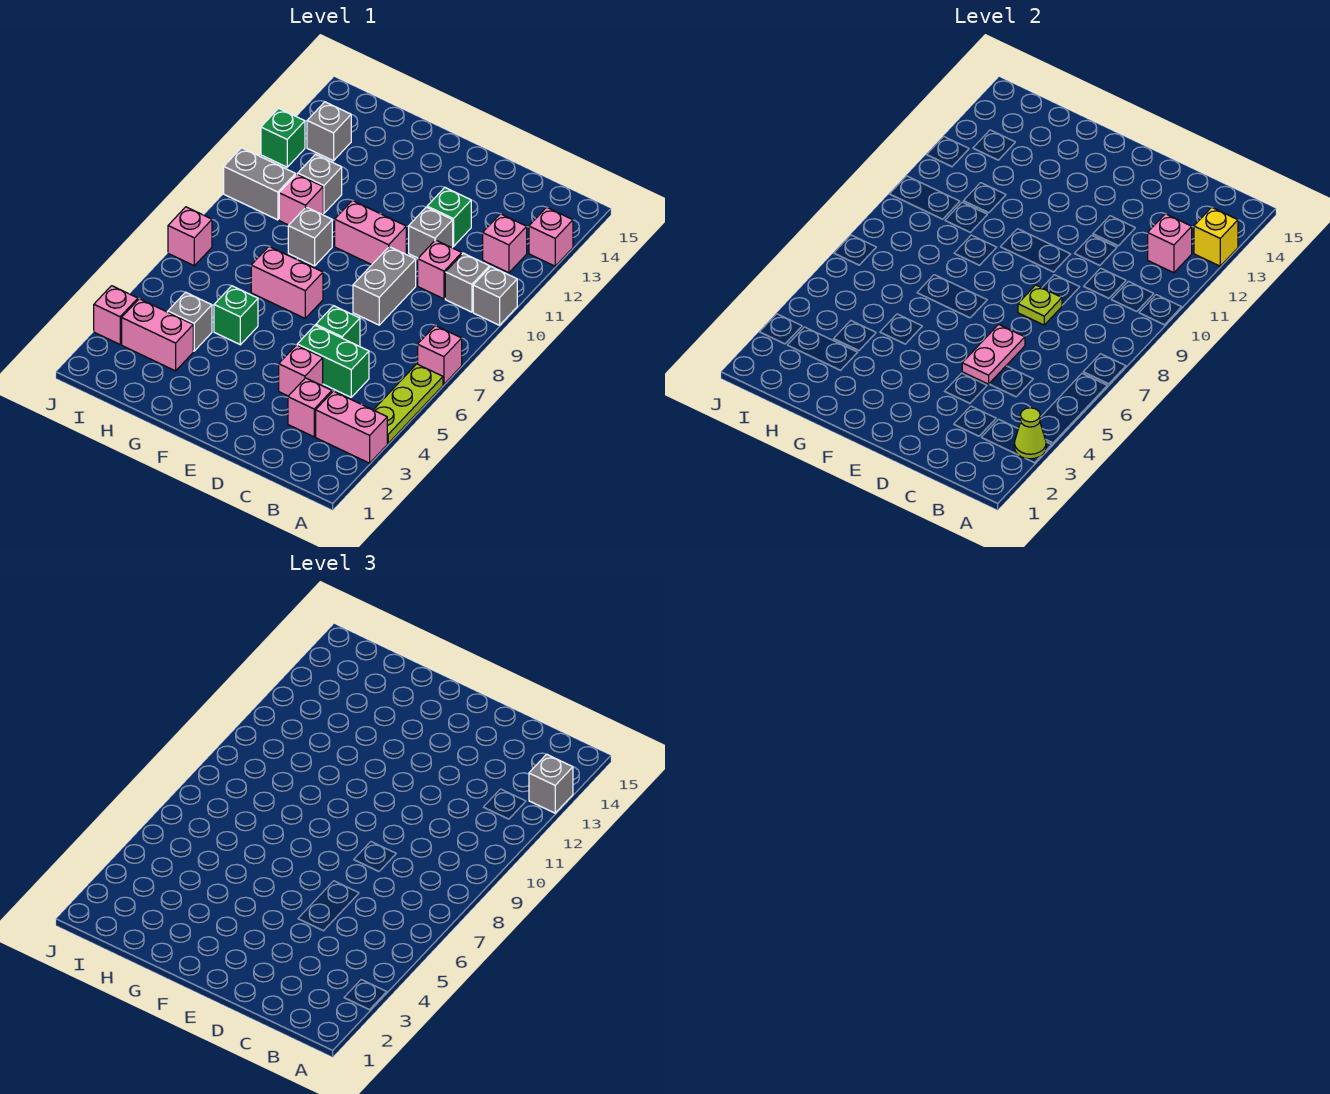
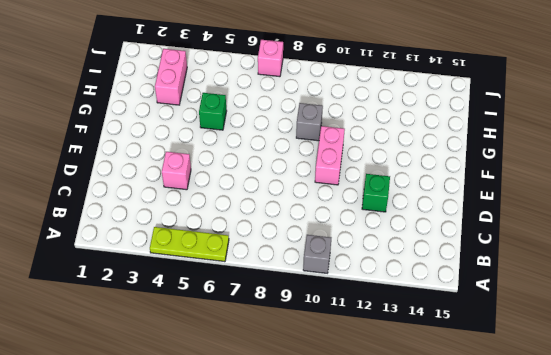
none -> pink brick A3:B3 level 1
none -> pink brick A7 level 1
none -> pink brick A13 level 1
none -> grey brick B10 level 1

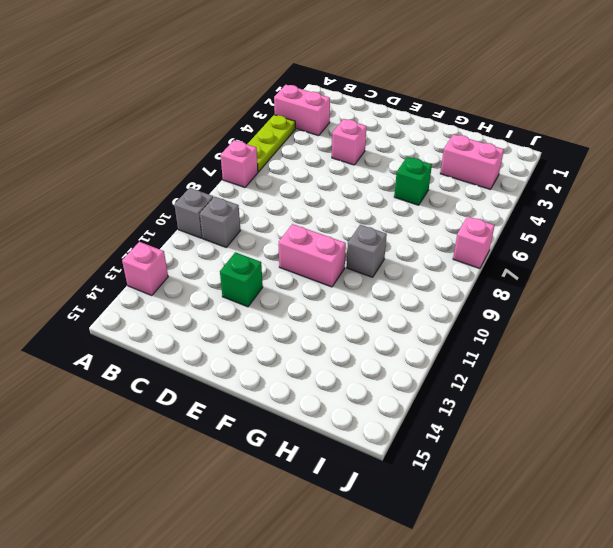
none -> pink brick B12 level 1
none -> pink brick C3 level 1
none -> green brick C5:D5 level 1
none -> pink brick C10 level 1

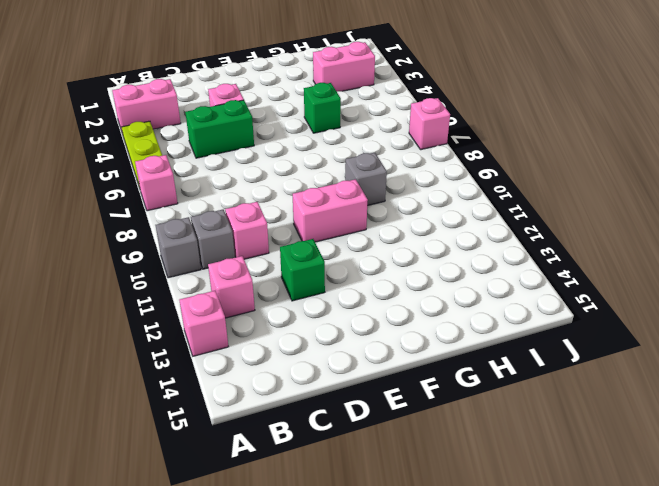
none -> pink brick C3 level 1
none -> green brick D6 level 1
none -> grey brick D8:D9 level 1
none -> grey brick D11 level 1

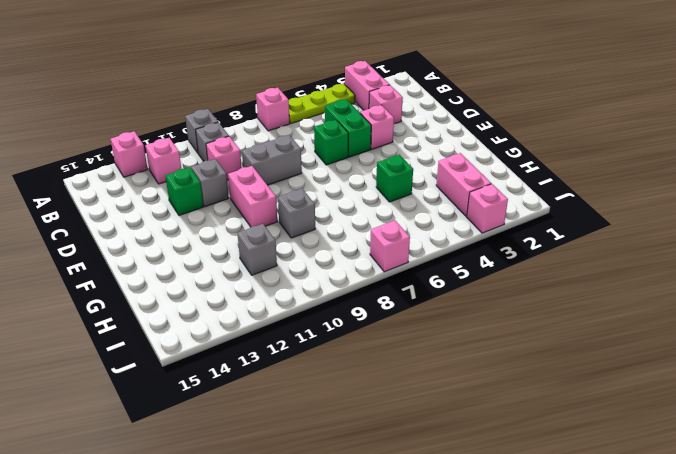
none -> pink brick F7:G7 level 1
none -> grey brick H4 level 1
none -> pink brick H10 level 1
none -> grey brick I10:J10 level 1

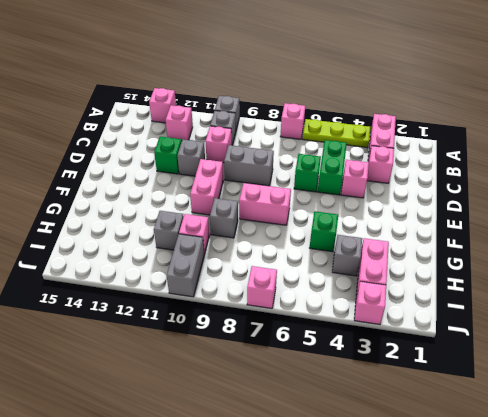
pink brick F7:F8 level 1 -> pink brick F7:G7 level 1
none -> grey brick I13 level 1
none -> green brick J12 level 1
none -> lime cone A3 level 2
none -> yellow brick A13 level 2

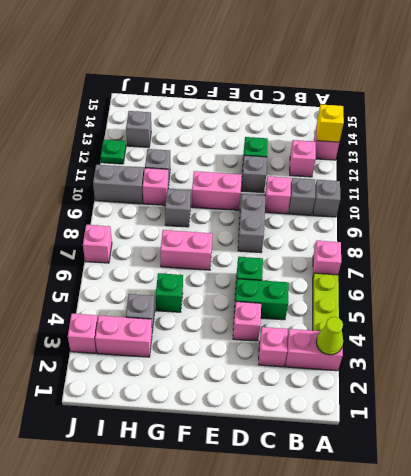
green plate J12 level 1 -> green brick J12 level 1
none -> pink brick B12 level 2
none -> pink plate D5:D6 level 2
none -> lime plate D8 level 2
none -> grey brick A13 level 3

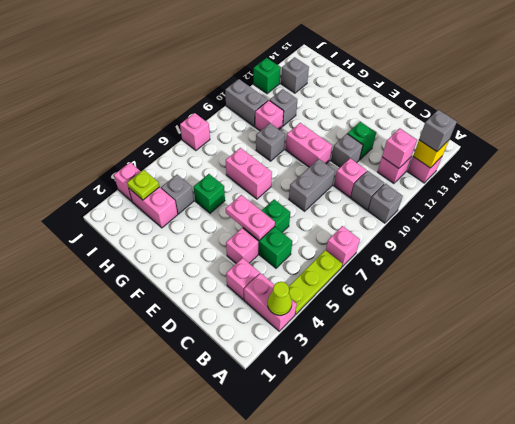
pink plate D5:E5 level 2 -> pink plate D5:D6 level 2
lime plate I3 level 2 -> lime plate D8 level 2

